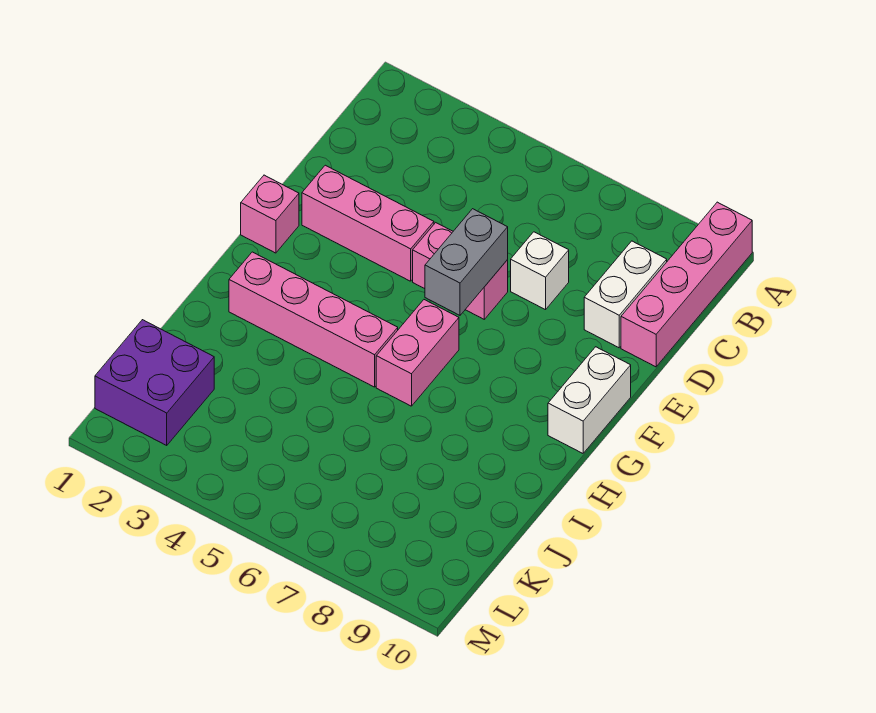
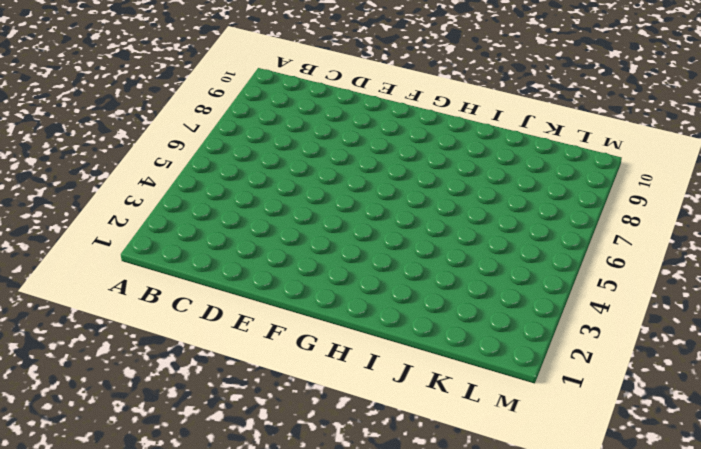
none -> pink brick A10:D10 level 1
none -> white brick C9:D9 level 1

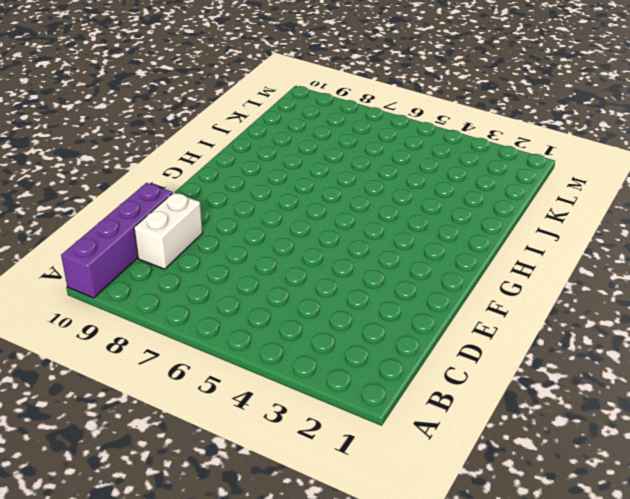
purple brick A10:D10 level 1 -> pink brick A10:D10 level 1
none -> white brick D7 level 1
none -> pink brick E2:E4 level 1

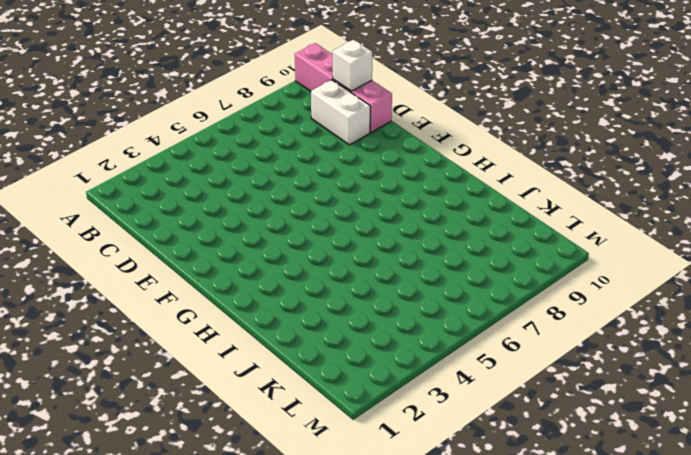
white brick C10 level 2 -> white brick D7 level 1
none -> pink brick E2:E4 level 1
none -> pink brick E5:E6 level 1

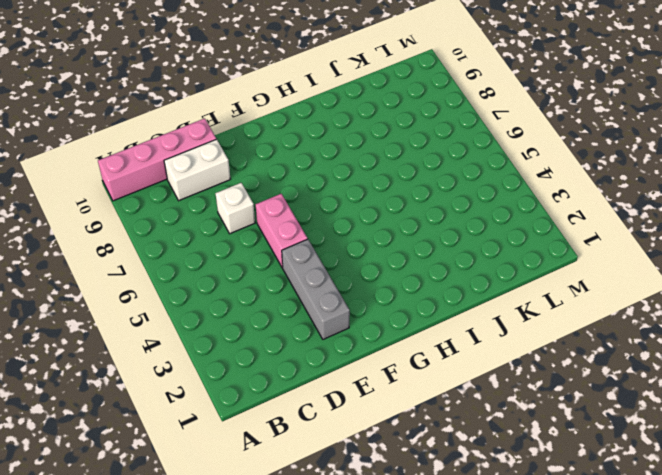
grey brick E2:E4 level 1 -> pink brick E2:E4 level 1
none -> pink brick F1 level 1
none -> white brick F10:G10 level 1

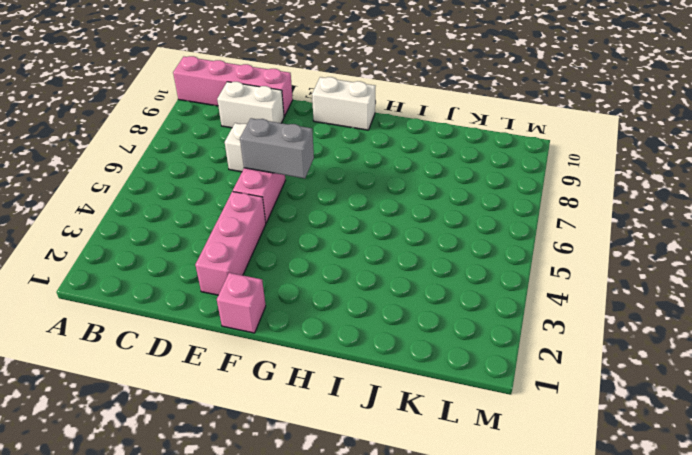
none -> pink brick G6:H6 level 1
none -> pink brick H2:H5 level 1

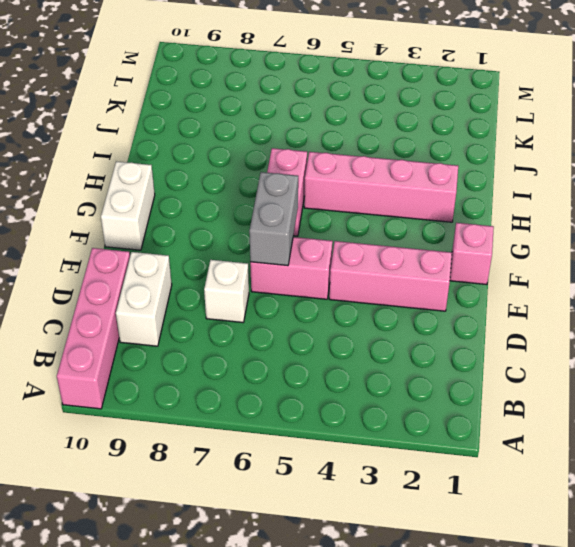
none -> purple brick K1:L2 level 1

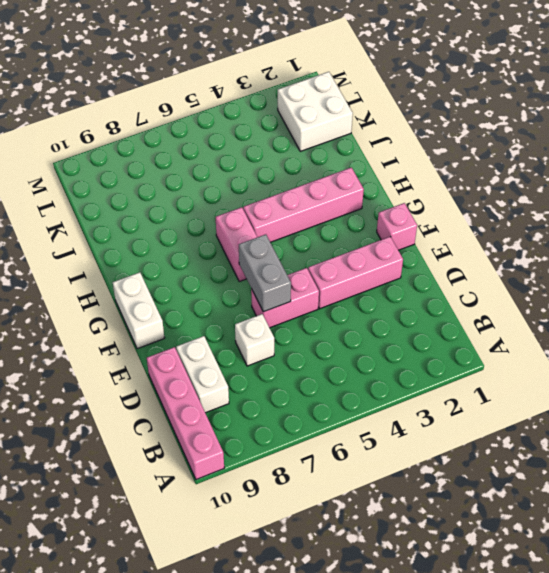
white brick K1:L2 level 1 -> purple brick K1:L2 level 1

